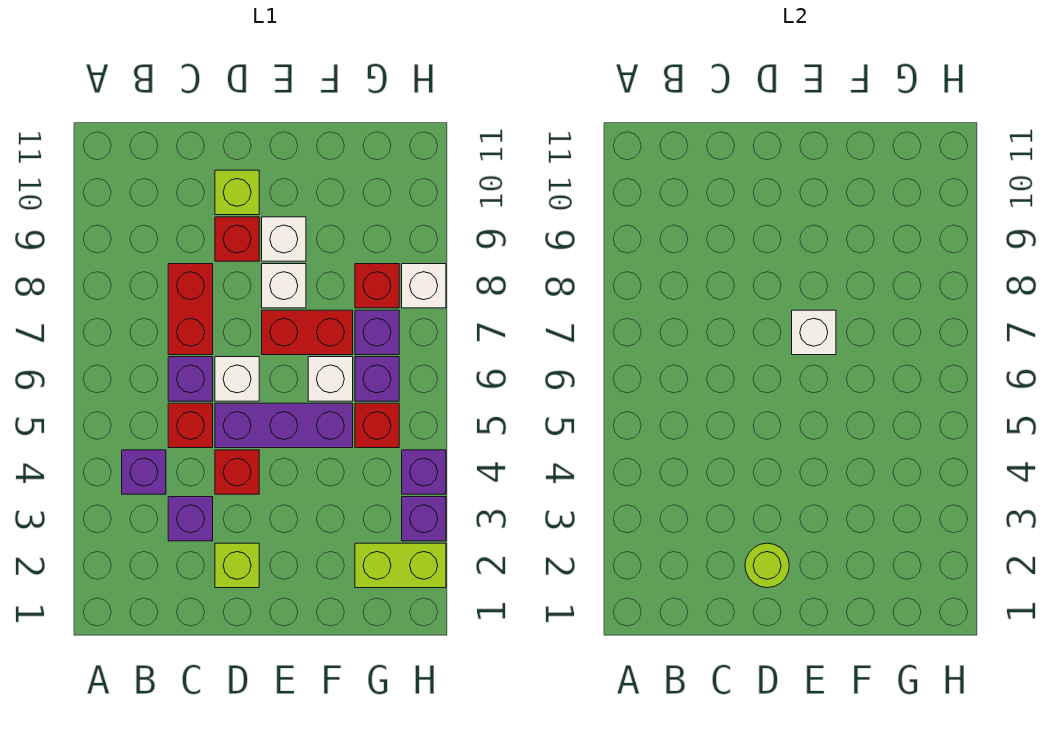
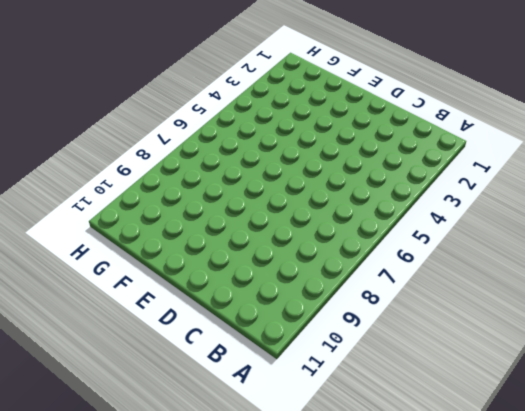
none -> purple brick B4 level 1
none -> purple brick C3 level 1
none -> red brick C5 level 1

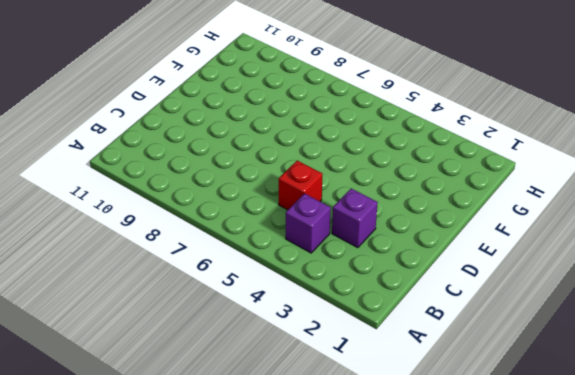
none -> purple brick C6 level 1
none -> red brick C7:C8 level 1
none -> lime brick D2 level 1

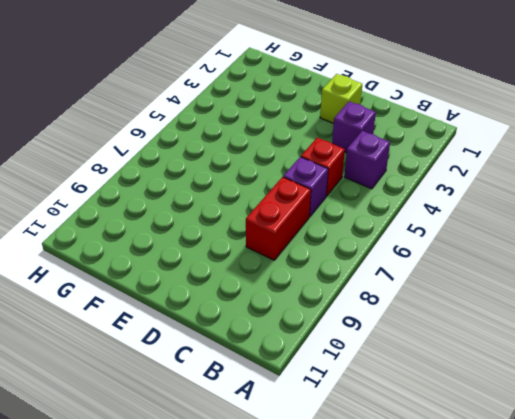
none -> red brick D4 level 1
none -> purple brick D5:F5 level 1
none -> white brick D6 level 1

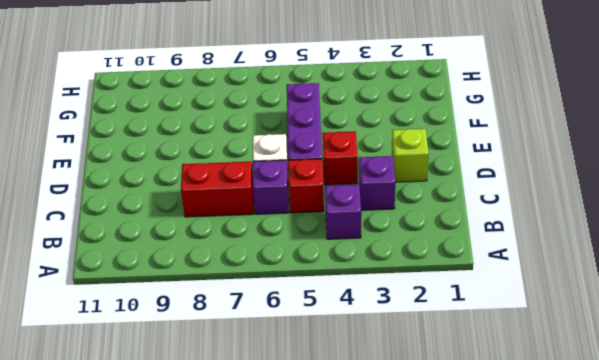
none -> red brick D9 level 1
none -> lime brick D10 level 1
none -> red brick E7:F7 level 1

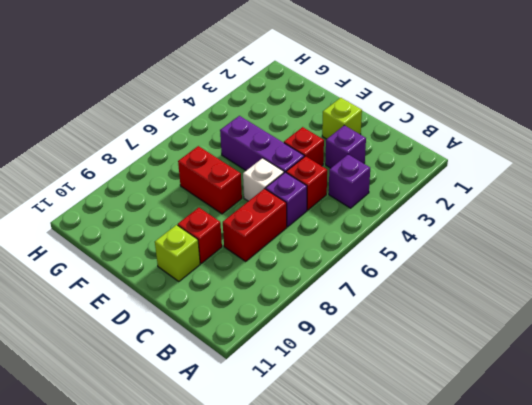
none -> white brick E8 level 1
none -> white brick E9 level 1
none -> white brick F6 level 1

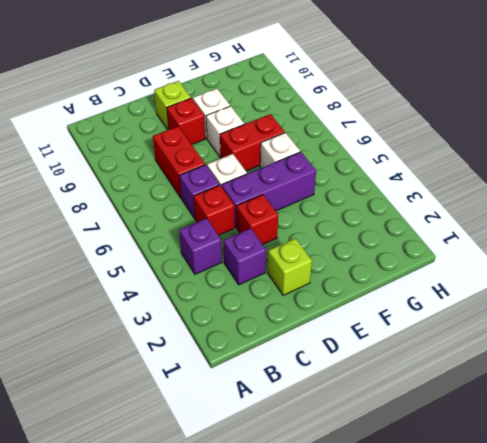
none -> lime brick G2:H2 level 1
none -> red brick G5 level 1
none -> purple brick G6 level 1

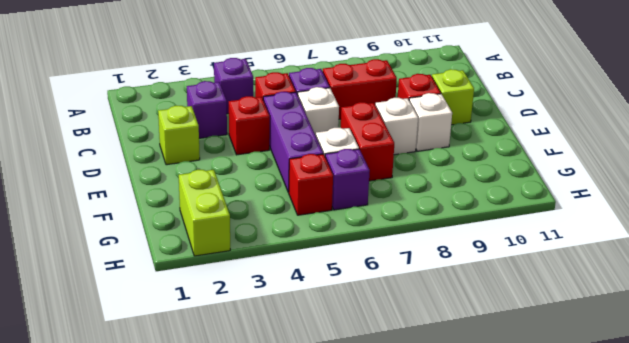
none -> purple brick G7 level 1
none -> red brick G8 level 1
none -> purple brick H3 level 1

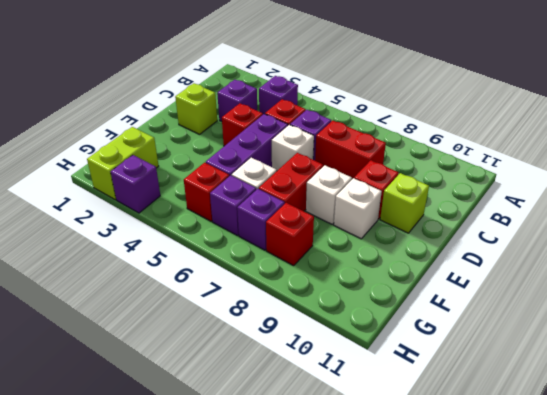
none -> purple brick H4 level 1
none -> white brick H8 level 1
none -> lime round brick D2 level 2

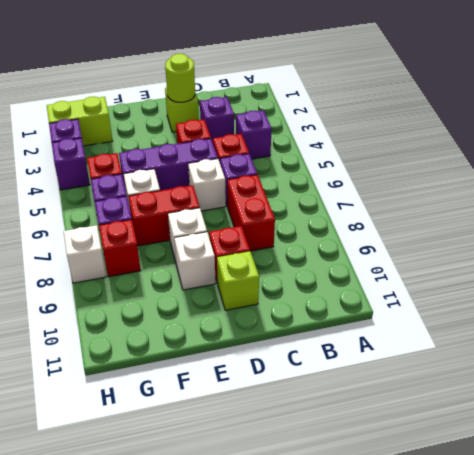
none -> white brick E7 level 2

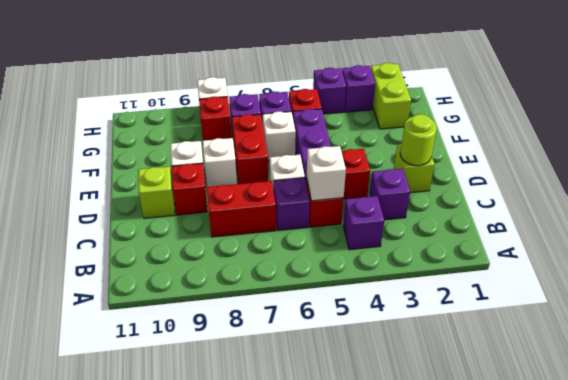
white brick C5 level 2 -> white brick E7 level 2

